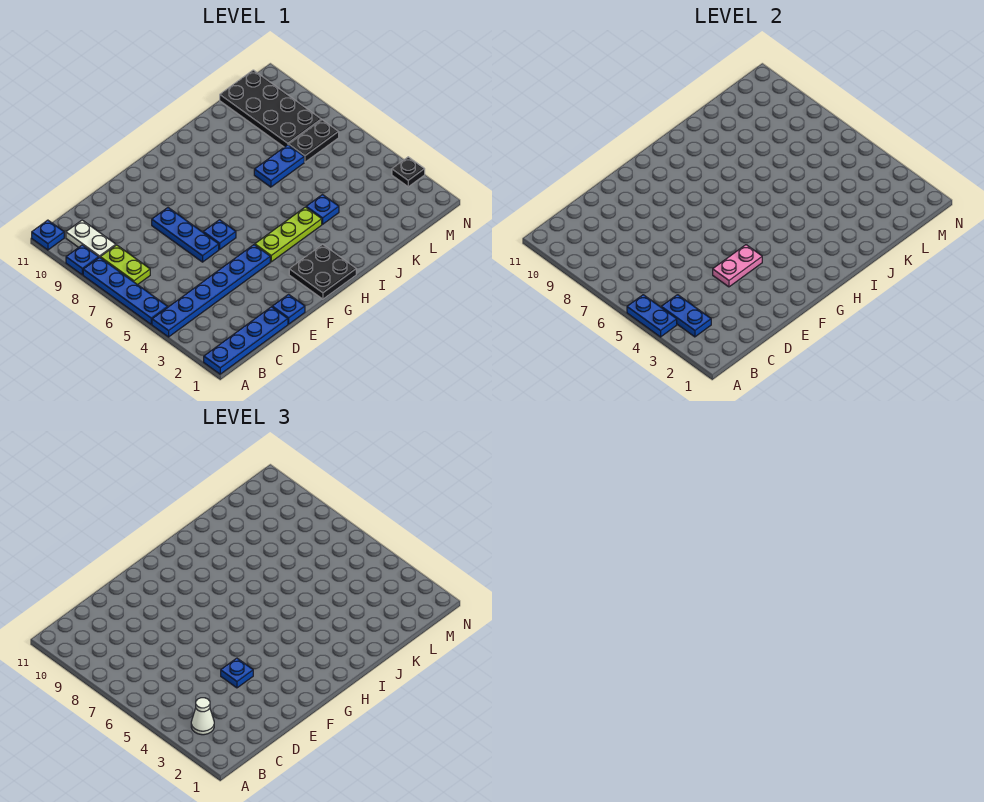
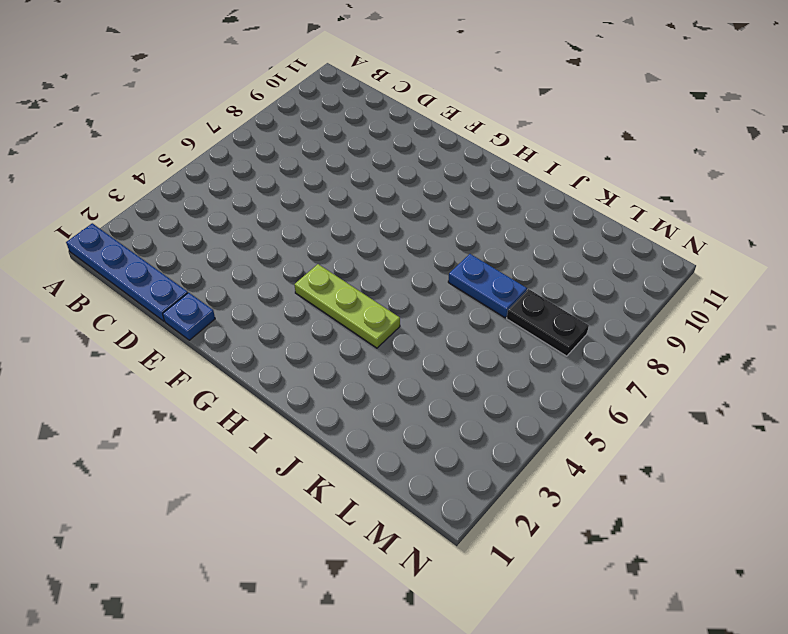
none -> blue plate A4:F4 level 1
none -> blue plate A5:A8 level 1
none -> blue plate A9 level 1

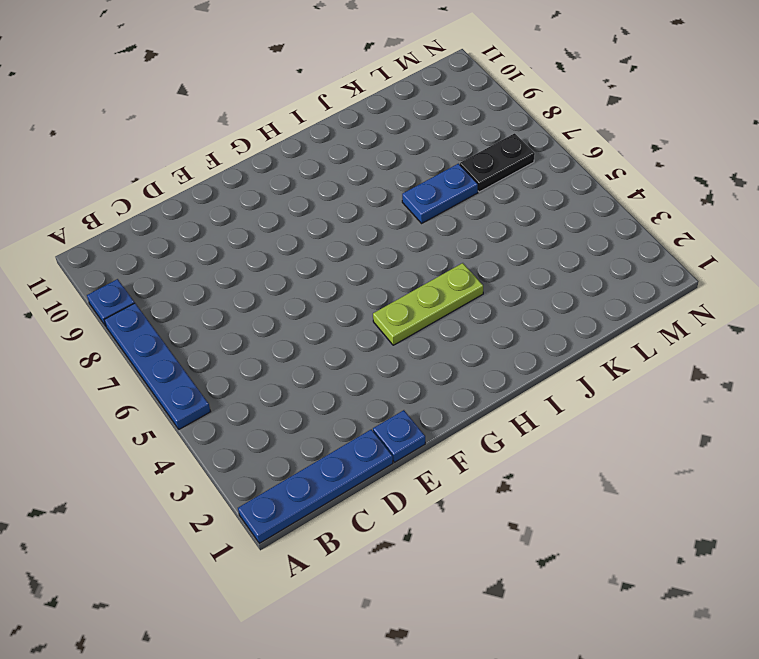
none -> blue plate A4:F4 level 1
none -> blue plate A11 level 1
none -> lime plate B7:B8 level 1

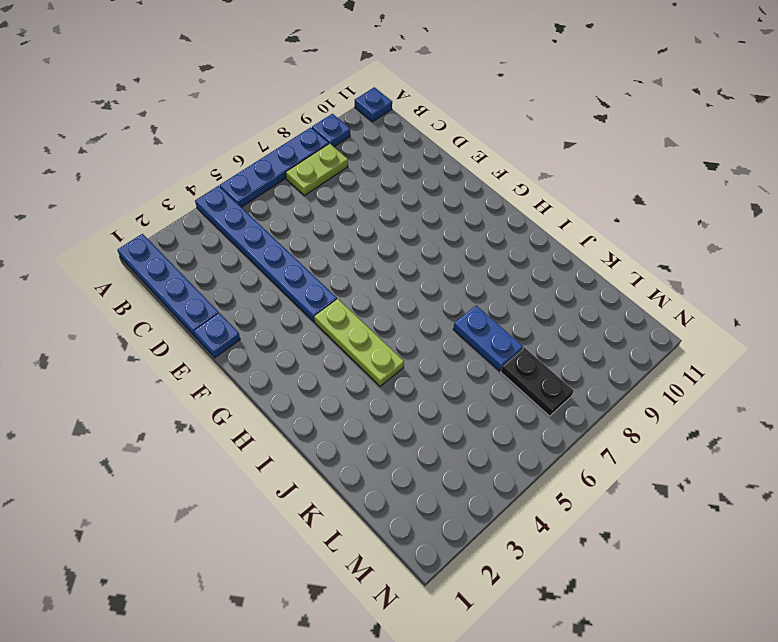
none -> white plate B9:B10 level 1
none -> blue plate E6:E8 level 1
none -> blue plate F6 level 1

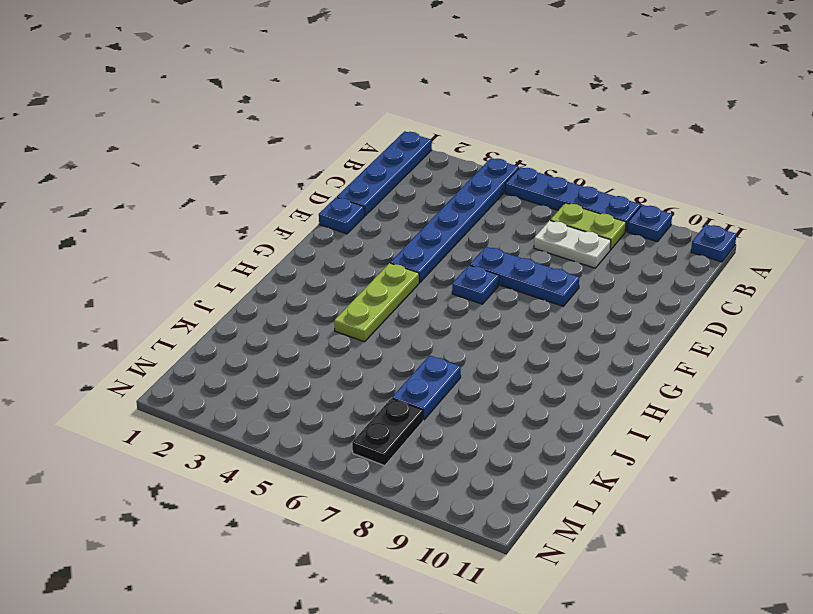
white plate C7:C8 level 1 -> white plate B9:B10 level 1
none -> black plate G1:H2 level 1
none -> blue plate J4 level 1
none -> black plate L8:M11 level 1

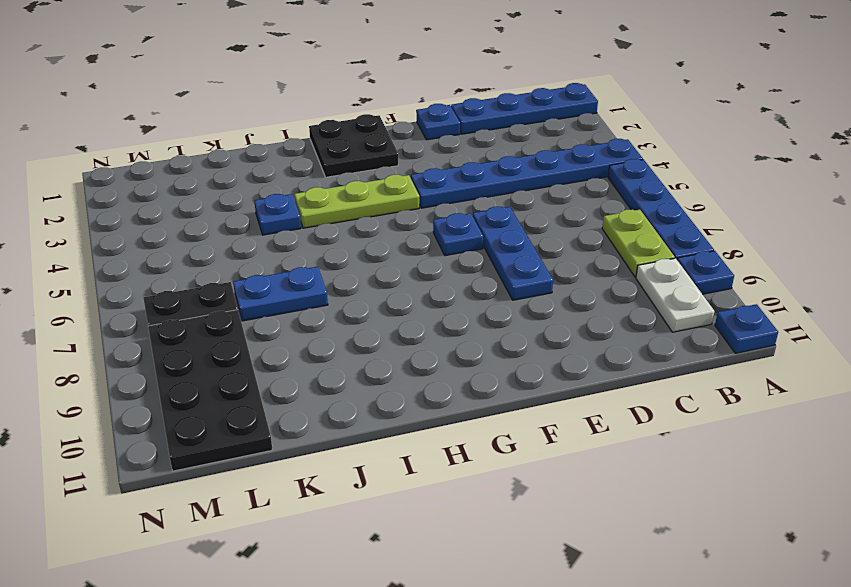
none -> black plate N3 level 1
none -> blue plate A4:A5 level 2
none -> blue plate B3:B4 level 2

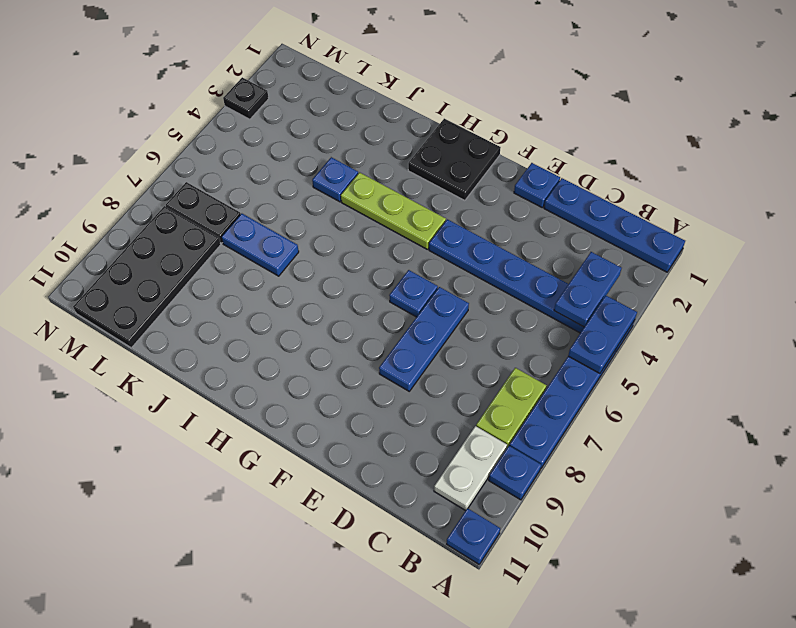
none -> pink plate E4:F4 level 2
none -> white cone B3 level 3
none -> blue plate E4 level 3

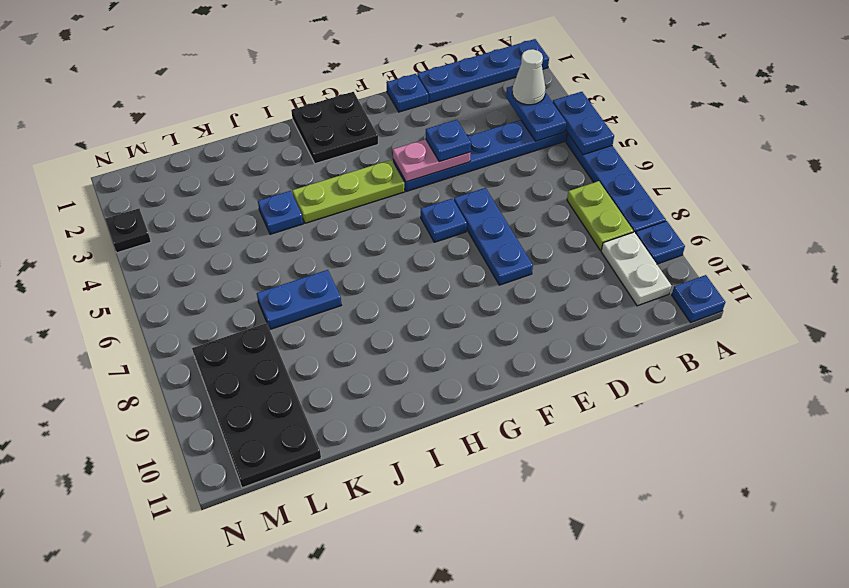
none -> black plate L7:M7 level 1

